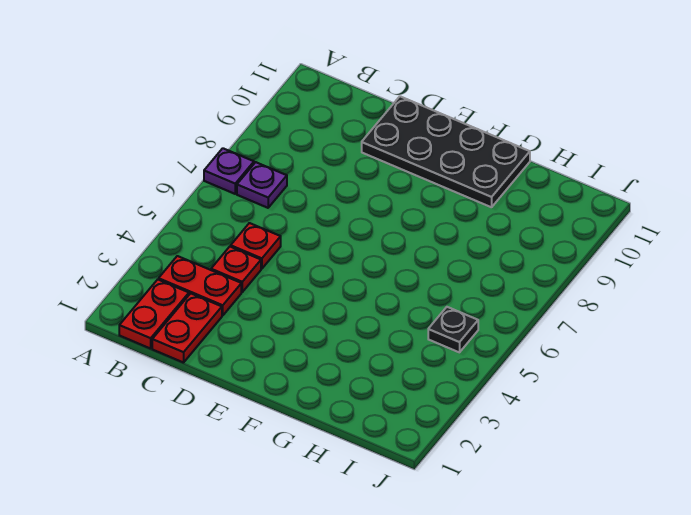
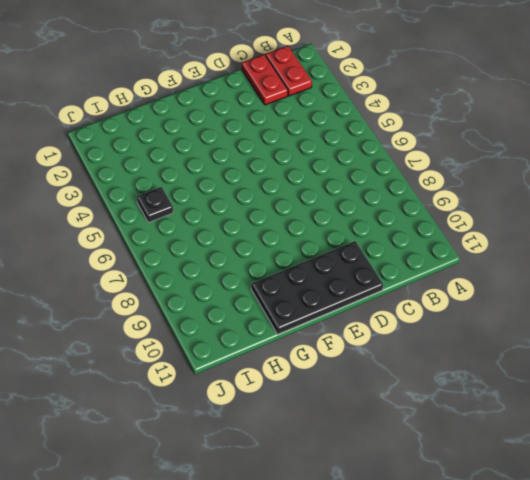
none -> purple plate A7 level 1
none -> red plate B3:C3 level 1

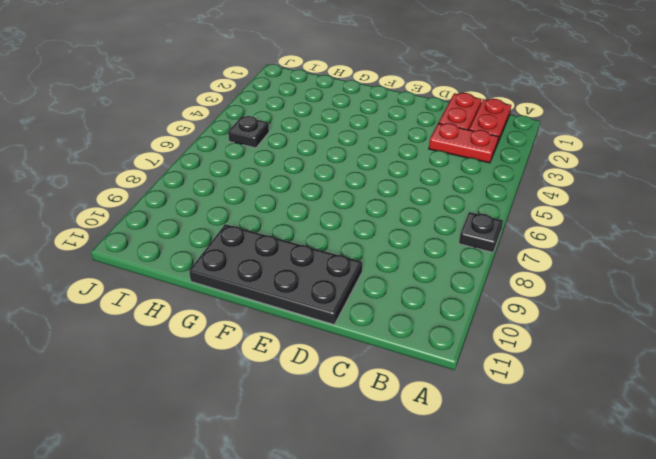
black plate A7 level 1 -> purple plate A7 level 1
none -> purple plate B7 level 1
none -> red plate C4 level 1

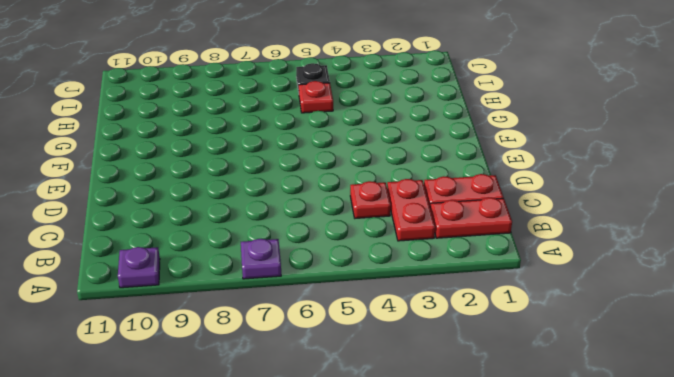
purple plate A10 level 1 -> purple plate B7 level 1
red plate H5 level 1 -> red plate C5 level 1
none -> black plate D10:G11 level 1

